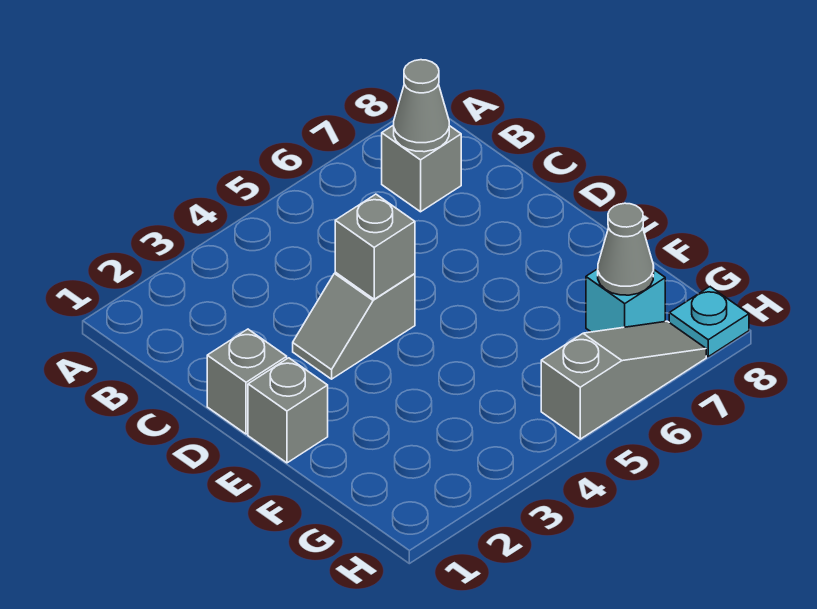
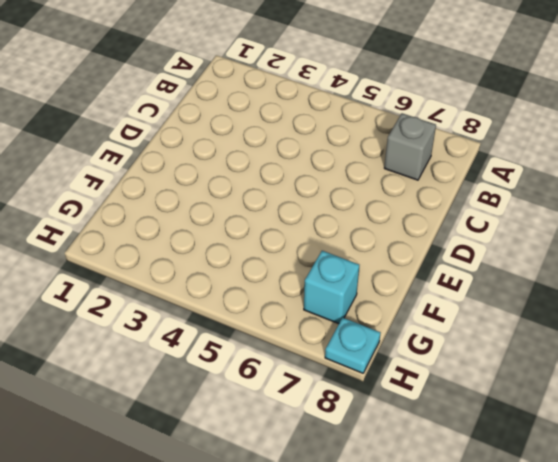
none -> grey brick D1 level 1
none -> grey slope D3:D4 level 1 top 4

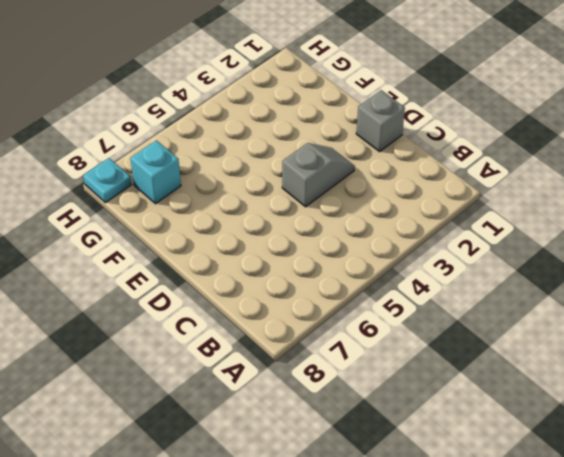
none -> grey brick B7 level 1
none -> grey brick E1 level 1

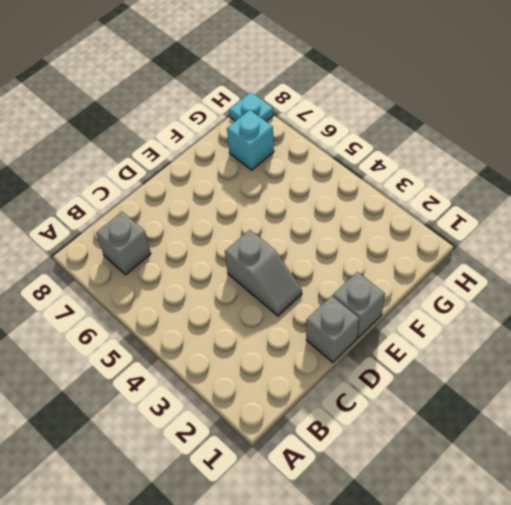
none -> grey slope H5:H7 level 1 top 5
none -> grey cone B7 level 2

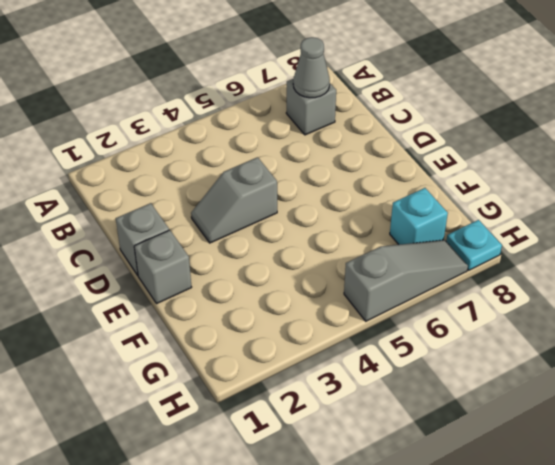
none -> grey brick D4 level 2
none -> grey cone G7 level 2

